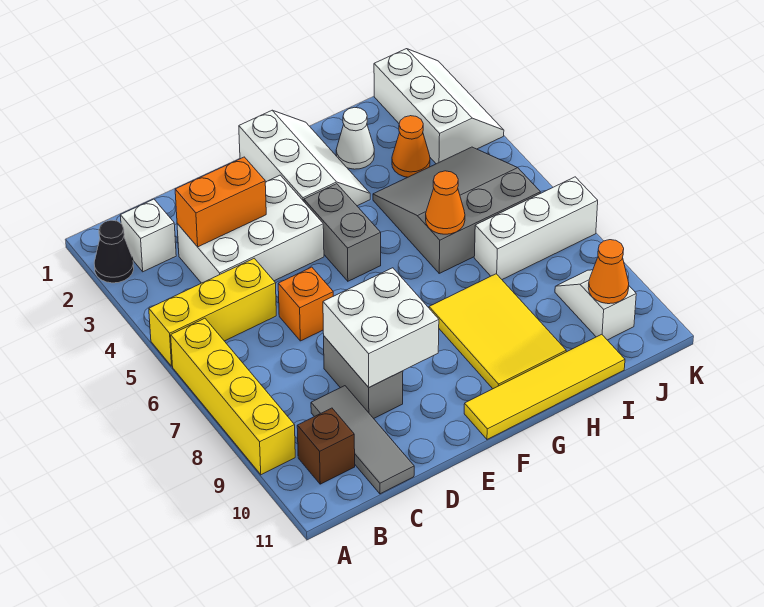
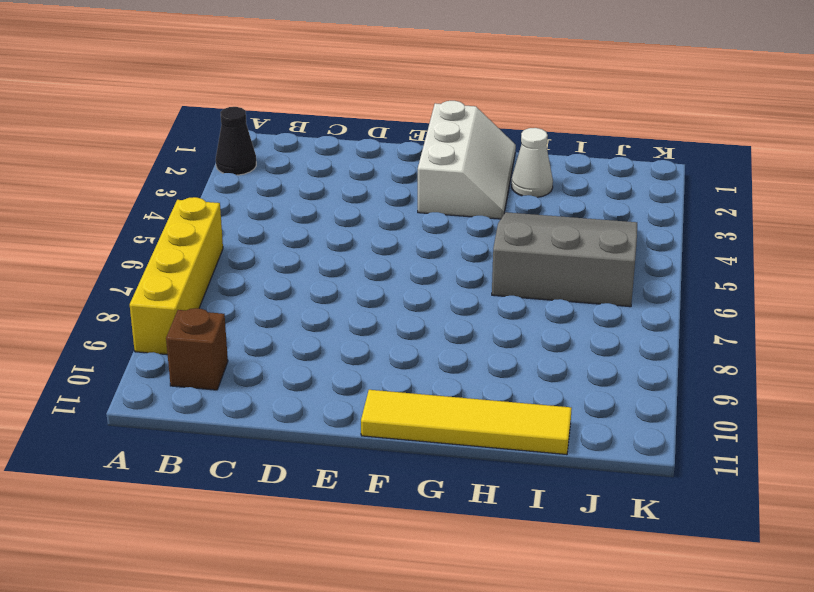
none -> yellow brick A5:C5 level 1
none -> white brick B2 level 1
none -> white brick C3:E4 level 1

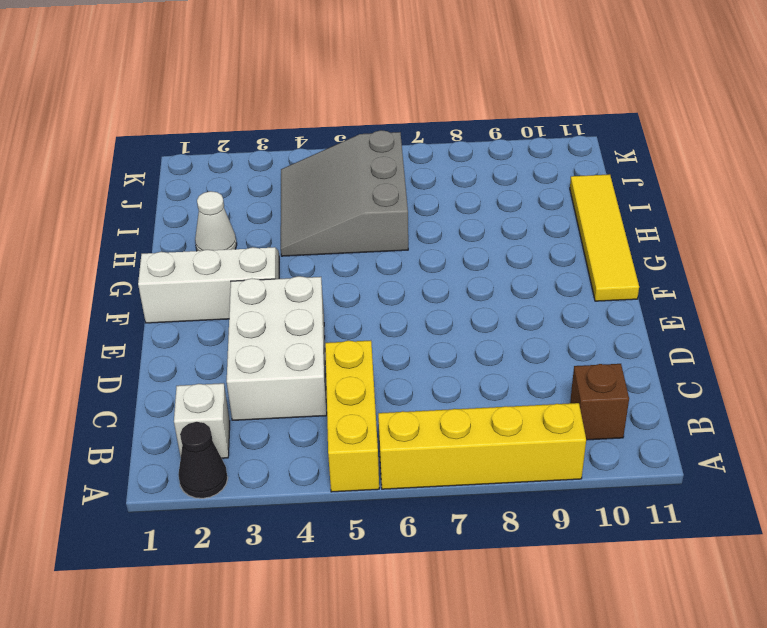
none -> grey tile C9:C11 level 1
none -> orange brick D6 level 1
none -> grey brick D8:D9 level 1

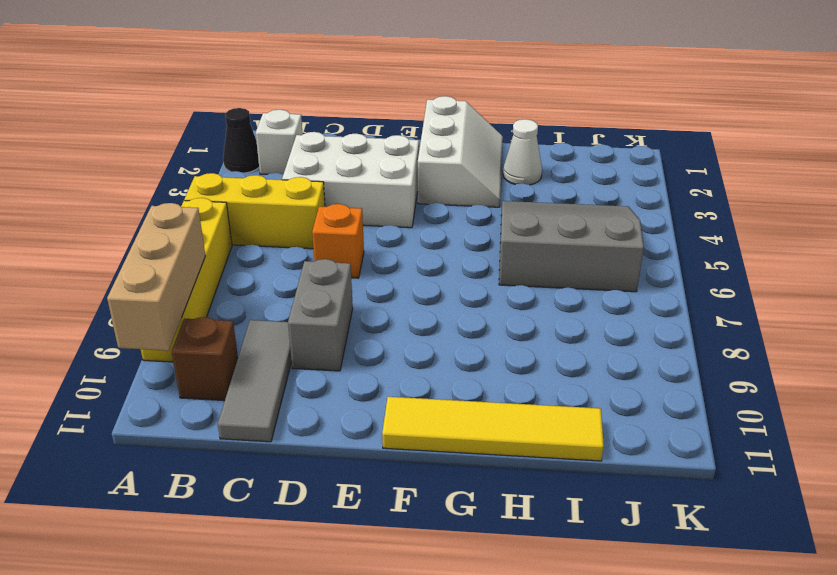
tan brick A8:A10 level 2 -> none
none -> grey brick F4:F5 level 1
none -> yellow tile G8:H10 level 1
none -> orange cone I3 level 1

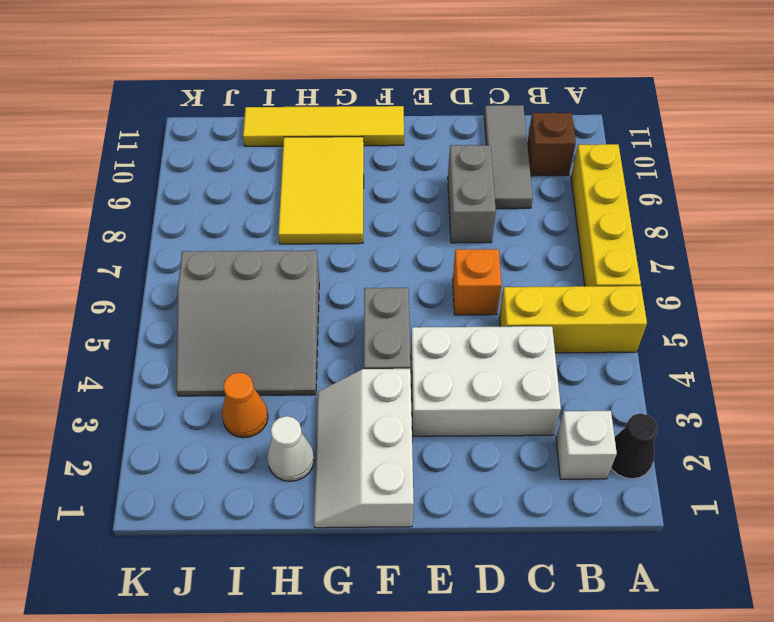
none -> white brick I7:K7 level 1
none -> white slope J1:K3 level 1 top J
none -> white slope J9:J10 level 1 top 10

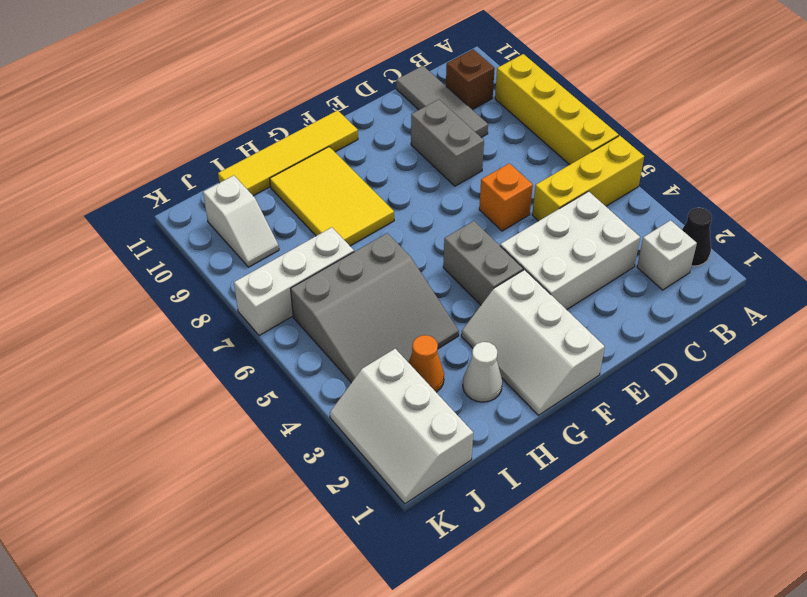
none -> orange brick C3:D3 level 2
none -> white brick D8:E9 level 2
none -> orange cone H6 level 2

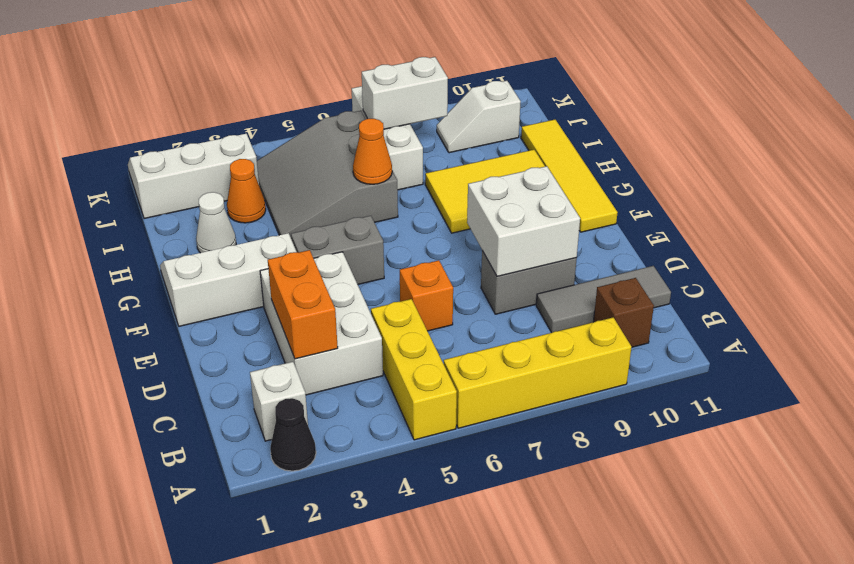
white brick J7:J8 level 2 -> none
none -> orange cone J10 level 2

